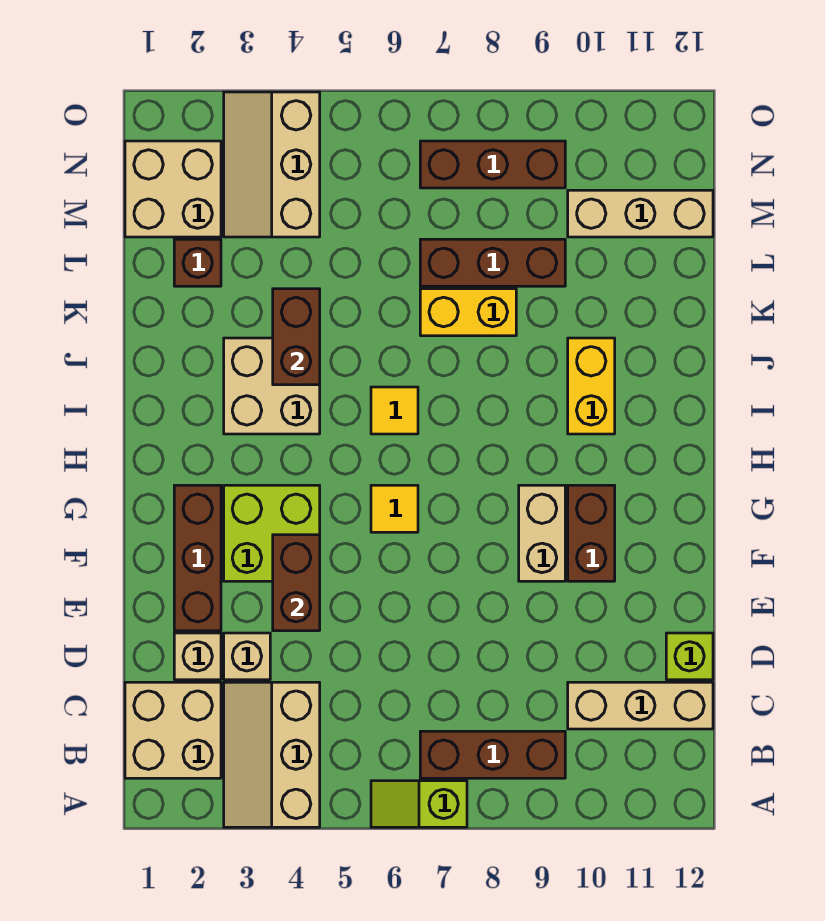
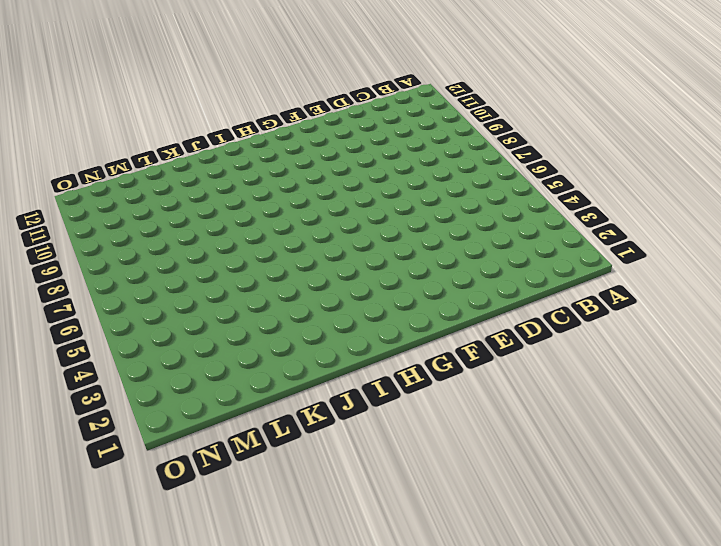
none -> tan slope A3:C4 level 1 top 4
none -> lime slope A6:A7 level 1 top 7
none -> tan brick B1:C2 level 1

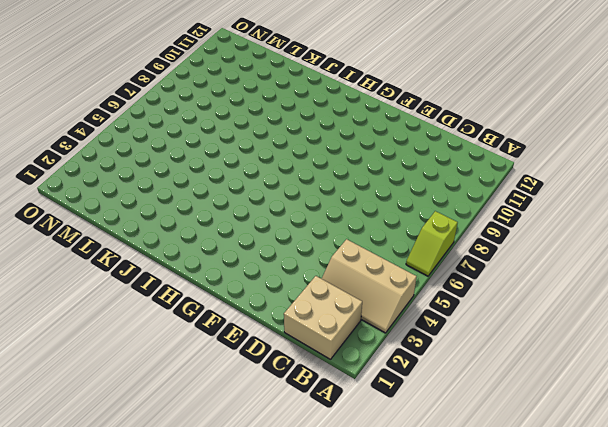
none -> brown brick B7:B9 level 1
none -> tan brick C10:C12 level 1
none -> tan brick D2 level 1

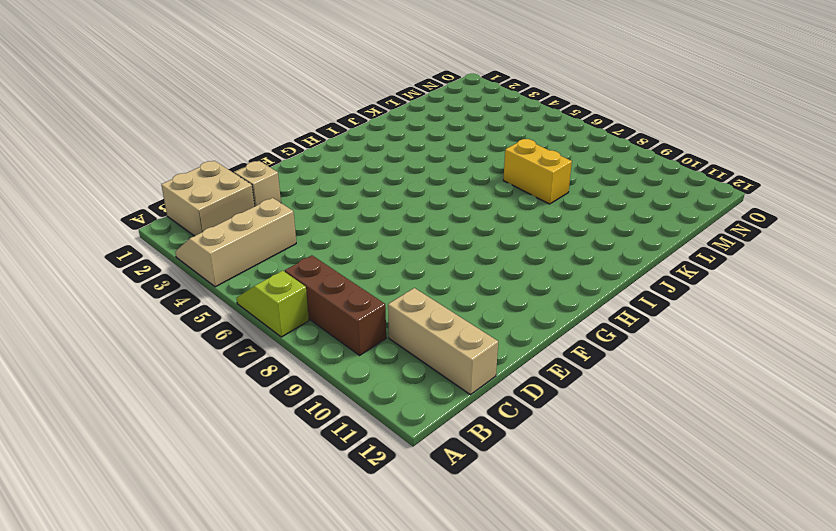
none -> tan brick D3 level 1
none -> lime brick D12 level 1
none -> brown brick E2:G2 level 1

